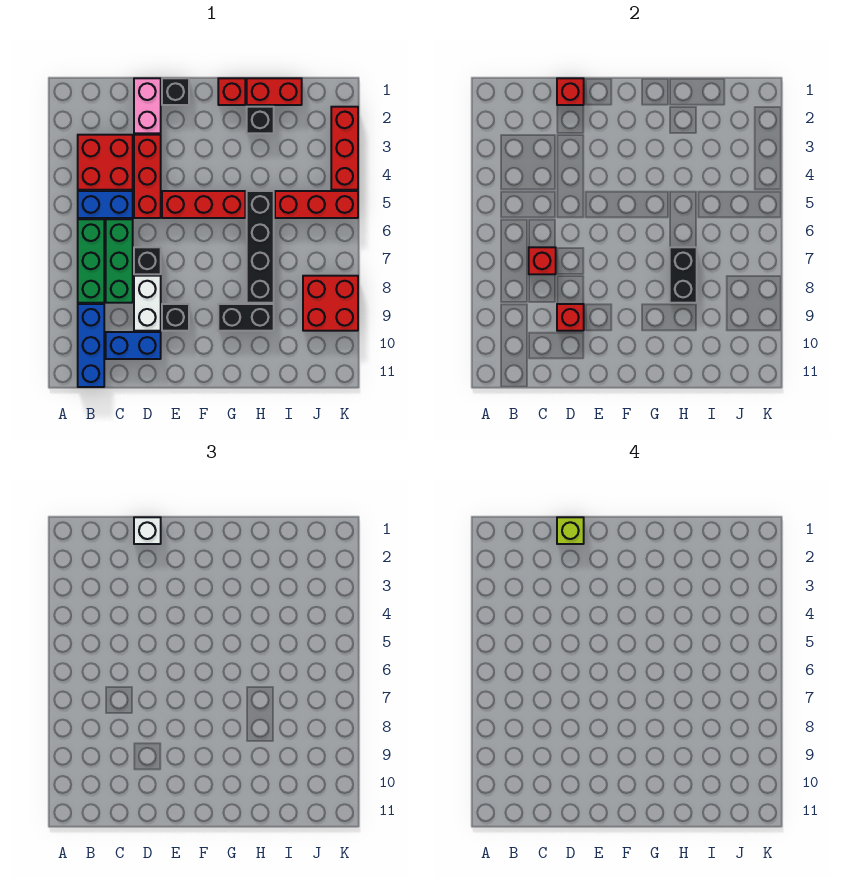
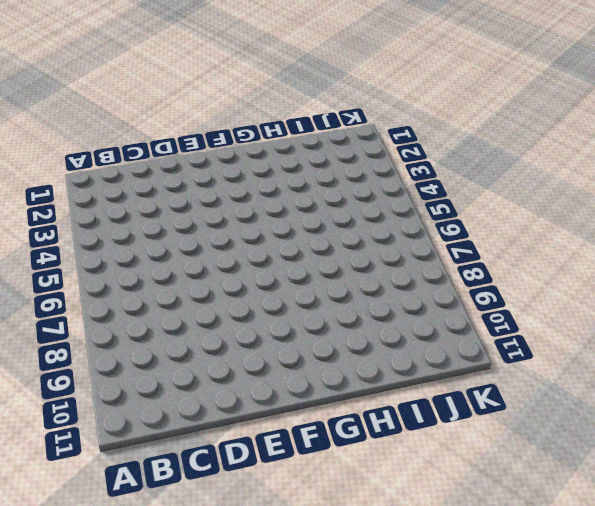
none -> red brick B3:C4 level 1
none -> blue brick B5:C5 level 1
none -> green brick B6:B8 level 1

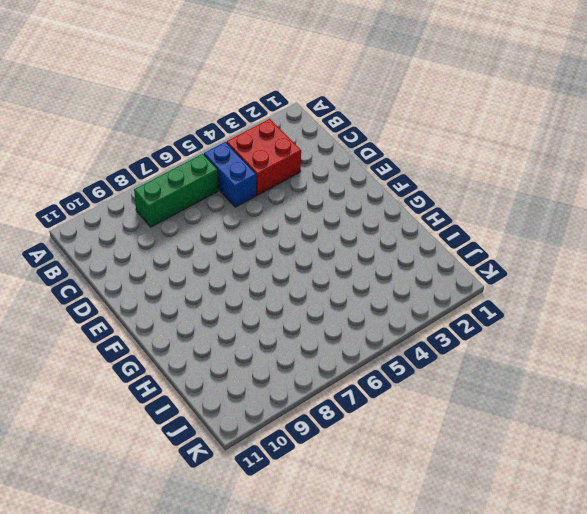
none -> blue brick B9:B11 level 1
none -> green brick C6:C8 level 1
none -> blue brick C10:D10 level 1

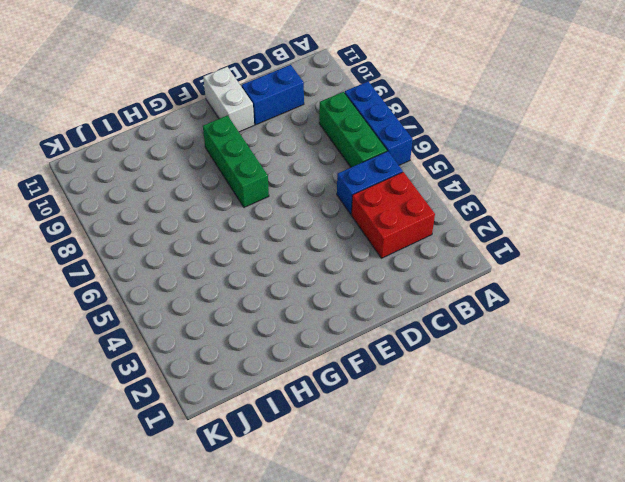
blue brick A6:A8 level 1 -> blue brick B9:B11 level 1
white brick E10:E11 level 1 -> white brick D8:D9 level 1
green brick F7:F9 level 1 -> green brick C6:C8 level 1
none -> pink brick D1:D2 level 1
none -> red brick D3:D5 level 1
none -> black brick D7 level 1

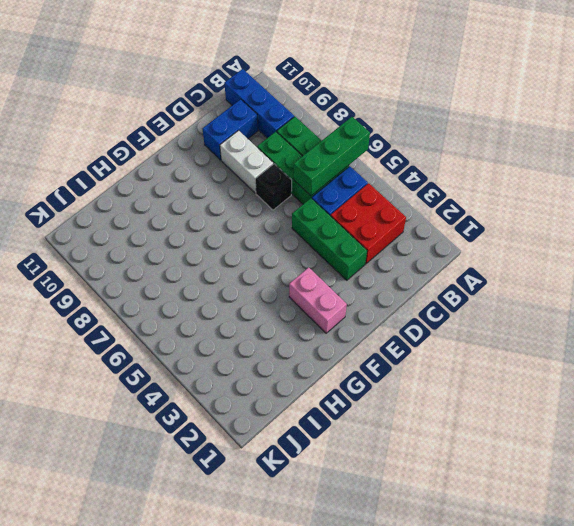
green brick A6:C6 level 2 -> none
green brick D3:D5 level 1 -> red brick D3:D5 level 1
pink brick F2:F3 level 1 -> pink brick D1:D2 level 1
none -> black brick E1 level 1
none -> red brick E5:G5 level 1
none -> black brick E9 level 1

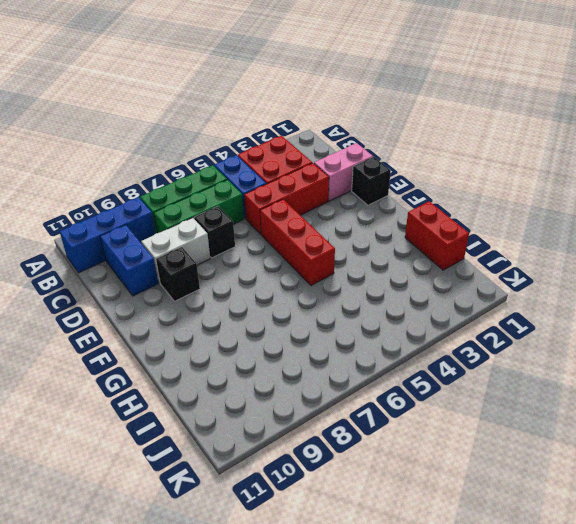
none -> red brick G1 level 1
none -> black brick G9:H9 level 1
none -> black brick H2 level 1

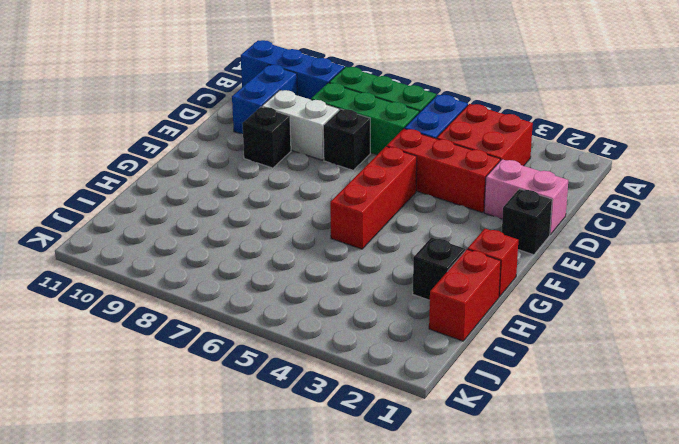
none -> black brick G9:H9 level 1
none -> black brick H5:H8 level 1
none -> red brick I5:K5 level 1

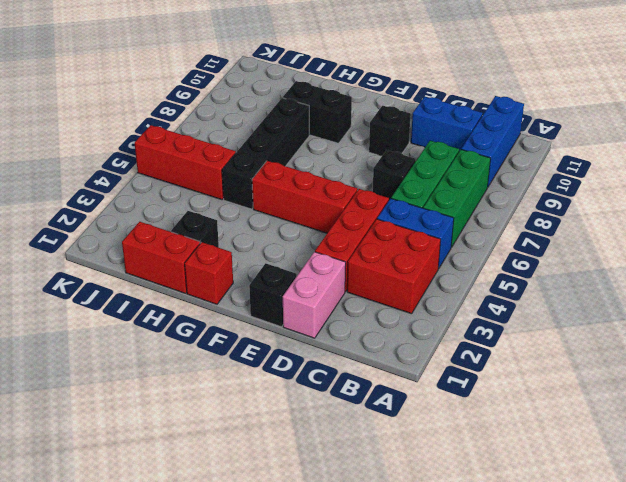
none -> white brick D8:D9 level 1
none -> red brick J8:K9 level 1
none -> red brick K2:K4 level 1

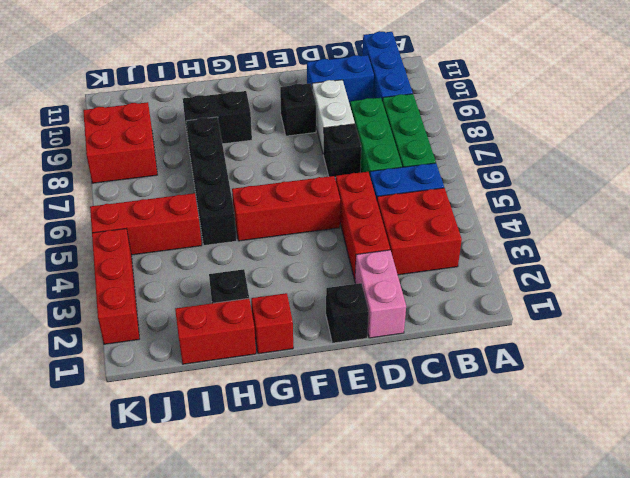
none -> red brick C7 level 2
none -> red brick D1 level 2
none -> red brick D9 level 2

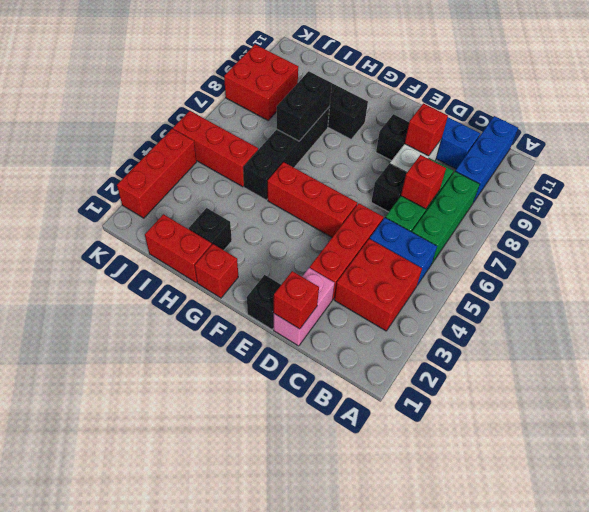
none -> white brick D1 level 3
none -> lime brick D1 level 4

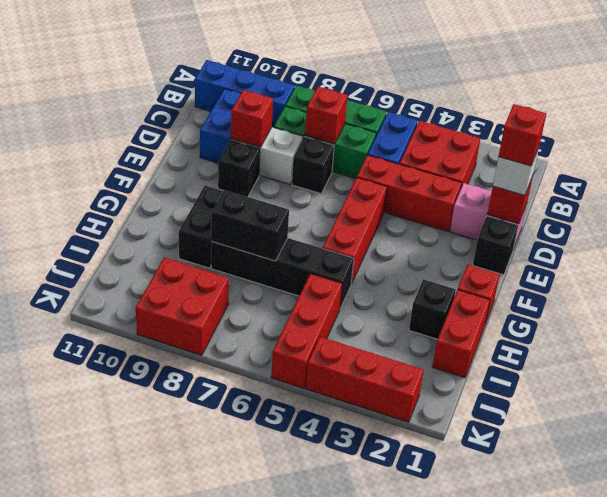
red brick D1 level 4 -> lime brick D1 level 4

